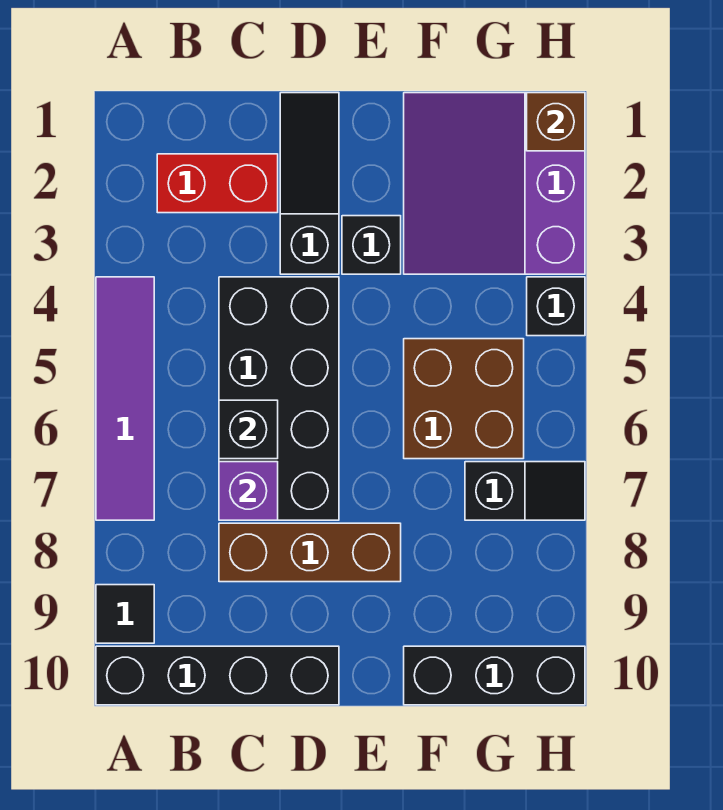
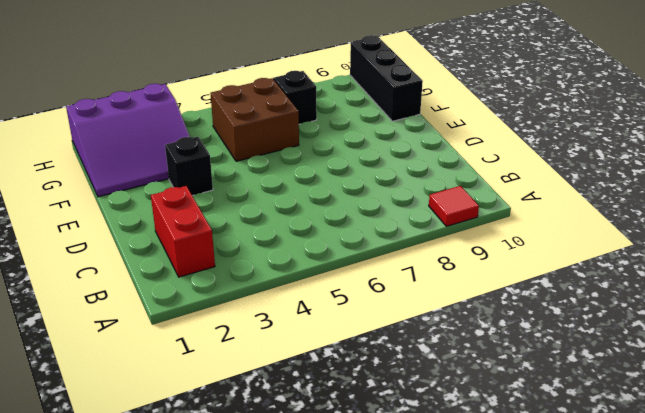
red tile A9 level 1 -> black tile A9 level 1
none -> purple tile A4:A7 level 1
none -> black brick A10:D10 level 1
none -> black brick C4:D7 level 1

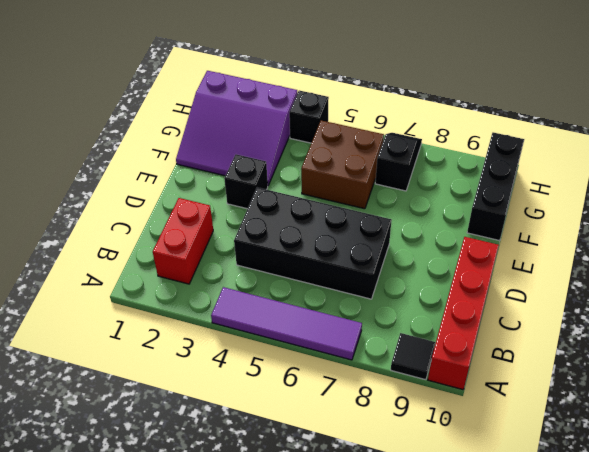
red brick A10:D10 level 1 -> black brick A10:D10 level 1
none -> brown brick C8:E8 level 1
none -> black slope D1:D3 level 1 top 3
none -> black brick C6 level 2

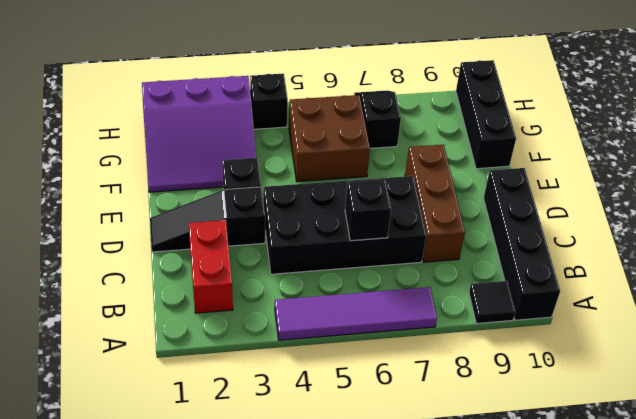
none -> purple brick C7 level 2
none -> brown brick H1 level 2

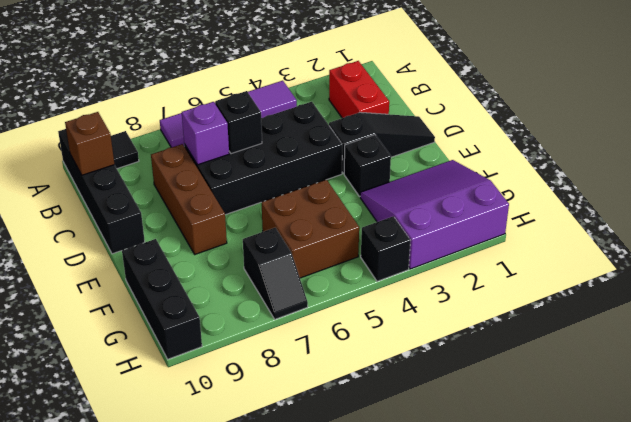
brown brick B10 level 2 -> brown brick H1 level 2

